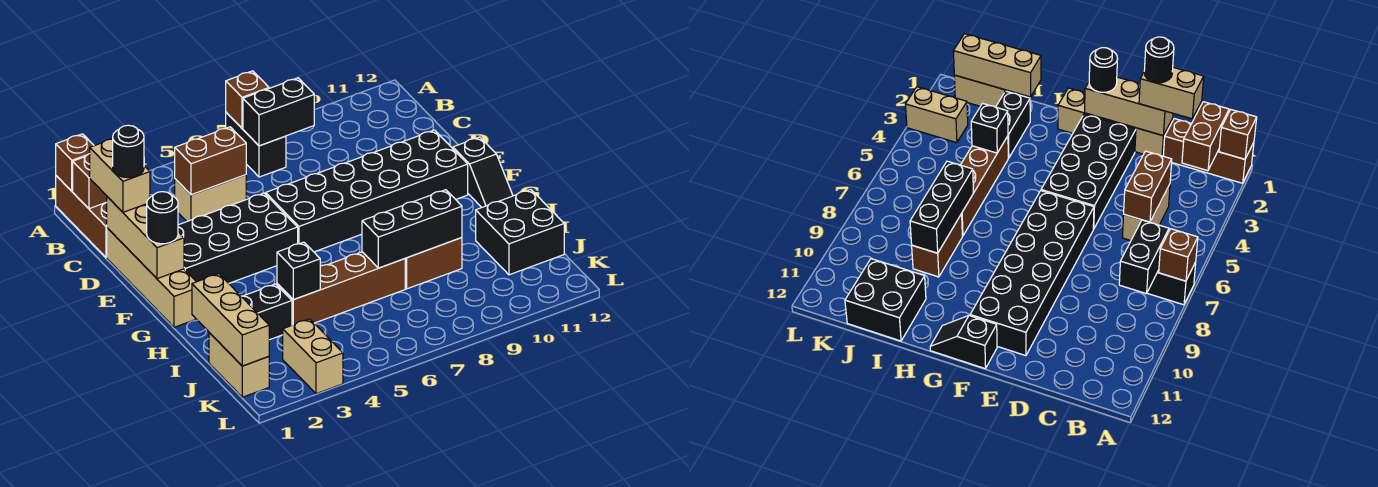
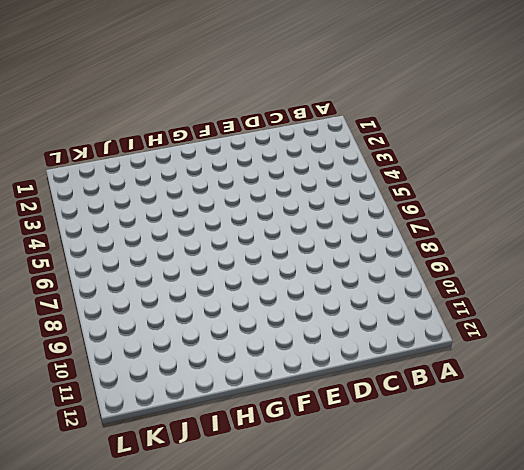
none -> brown brick A1:C1 level 1
none -> black brick A7:B7 level 1
none -> tan brick C4:C5 level 1

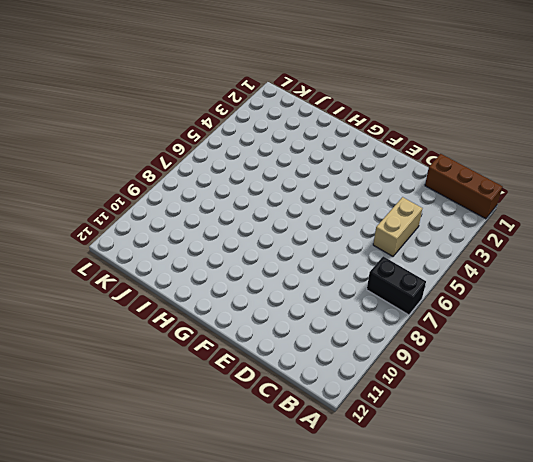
none -> tan brick D1:G1 level 1
none -> black brick E2:F5 level 1
none -> black brick E6:F11 level 1

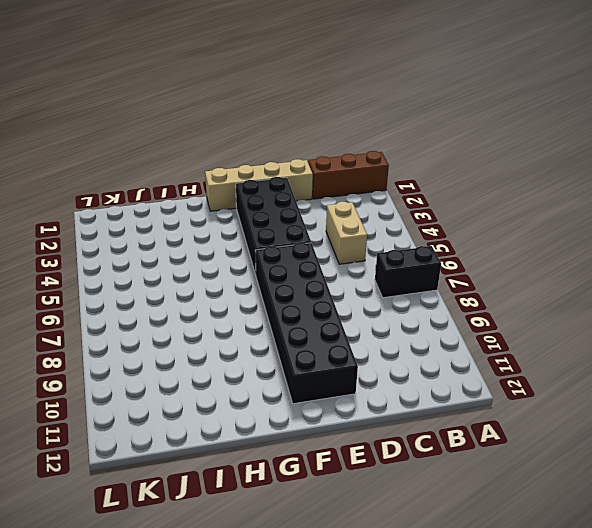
none -> black slope F12:G12 level 1 top F
none -> black brick I2:I3 level 1
none -> brown brick I4:I7 level 1

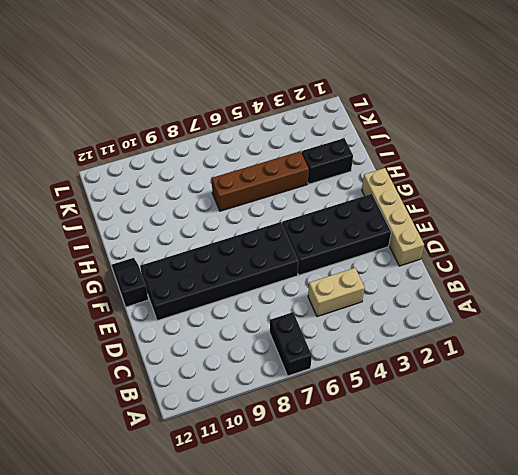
none -> brown brick A1:C1 level 1
none -> brown brick I8:I9 level 1
none -> black brick I11:J12 level 1

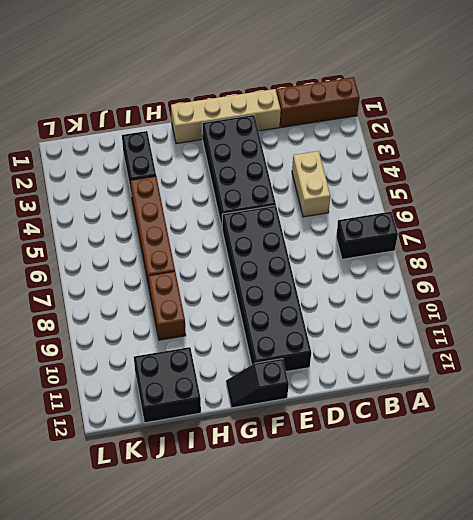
none -> tan brick J1:K1 level 1
none -> tan brick K3:L3 level 1
none -> brown brick A1 level 2

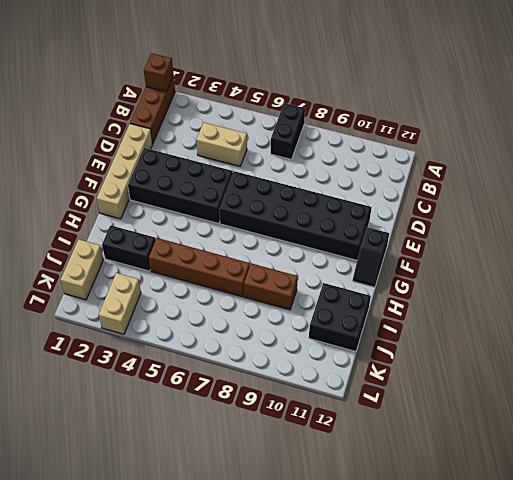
none -> brown brick A7 level 2
none -> brown brick B1:B2 level 2
none -> black brick B7:B8 level 2

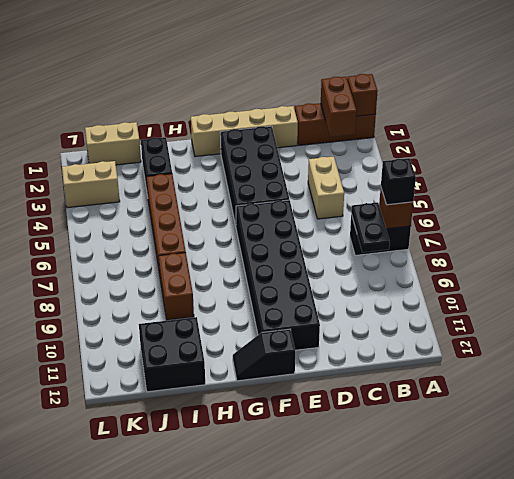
black brick A7 level 3 -> black brick I4 level 2
black plate B7:B8 level 2 -> black brick B7:B8 level 2
none -> brown brick C4:C5 level 2
none -> tan brick D1:F1 level 2
none -> tan brick I1:K1 level 2

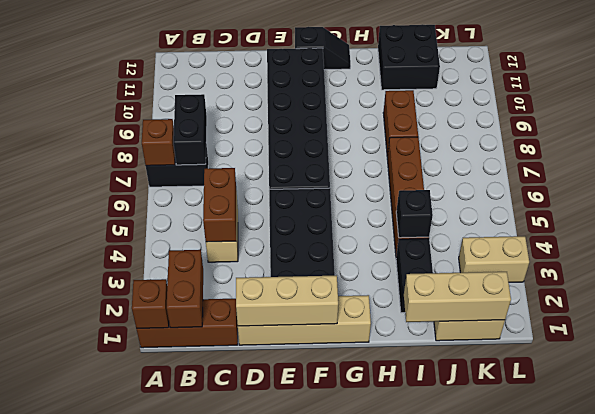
none -> black brick I7:I9 level 2
none -> tan brick C1:D1 level 3
none -> black round brick F1 level 3

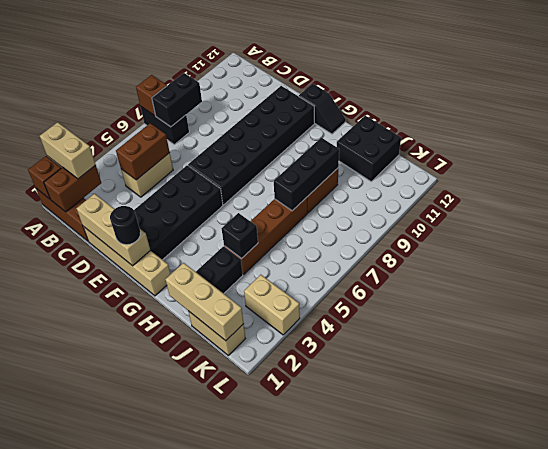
tan brick A2:B2 level 3 -> tan brick C1:D1 level 3
none -> black round brick D1 level 4

